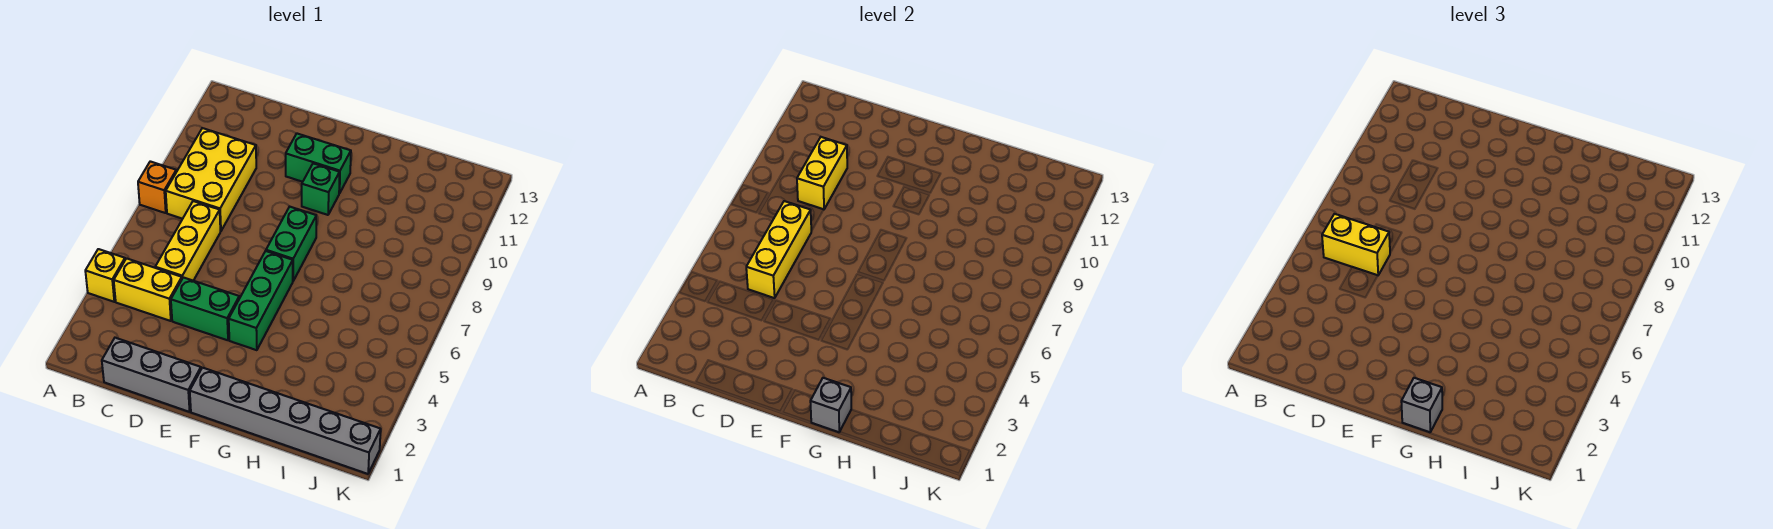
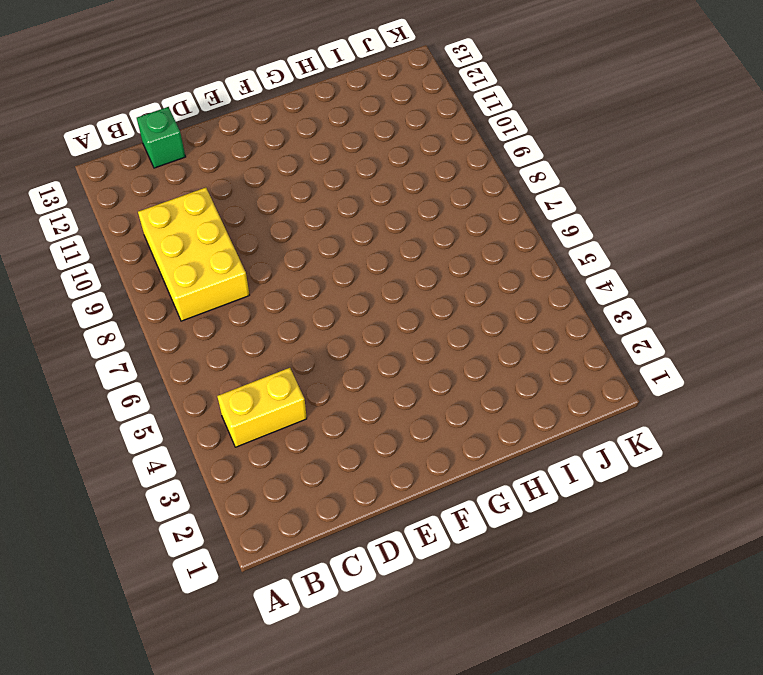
green brick C13 level 1 -> green brick F10 level 1
none -> yellow brick A4 level 1
none -> orange brick A8 level 1
none -> grey brick C1:E1 level 1

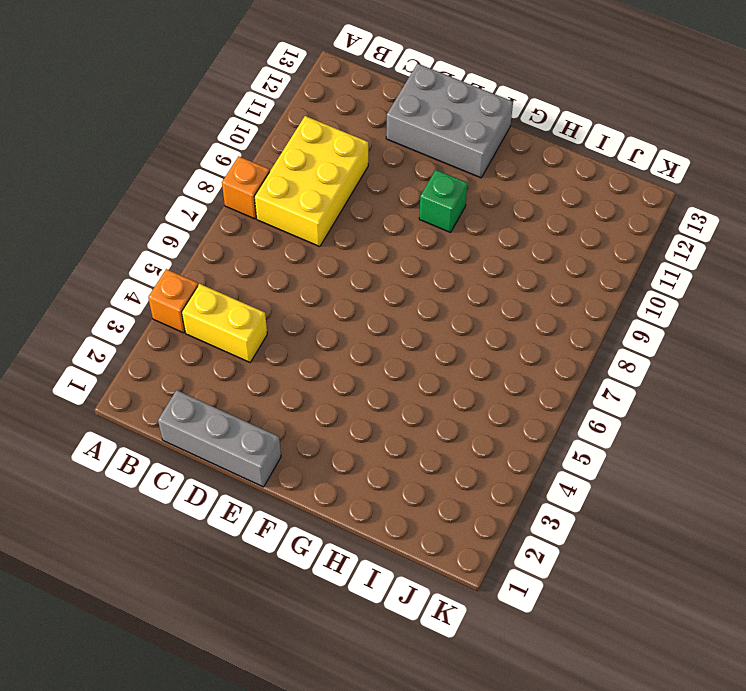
orange brick A4 level 1 -> yellow brick A4 level 1
grey brick D12:F13 level 1 -> none
none -> yellow brick C5:C7 level 1
none -> green brick D4:E4 level 1
none -> green brick E11:F11 level 1

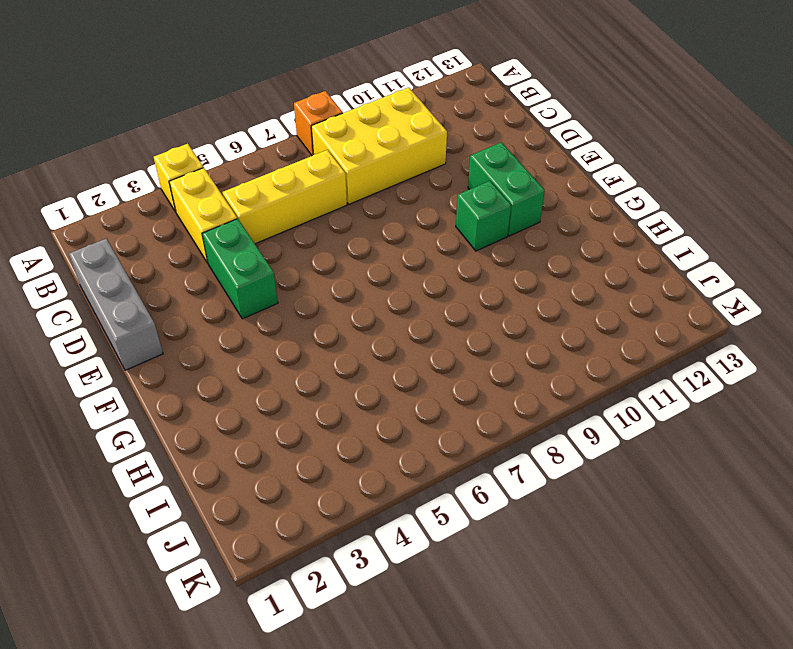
none -> grey brick F1:K1 level 1
none -> green brick F4:F6 level 1
none -> green brick F7:F8 level 1

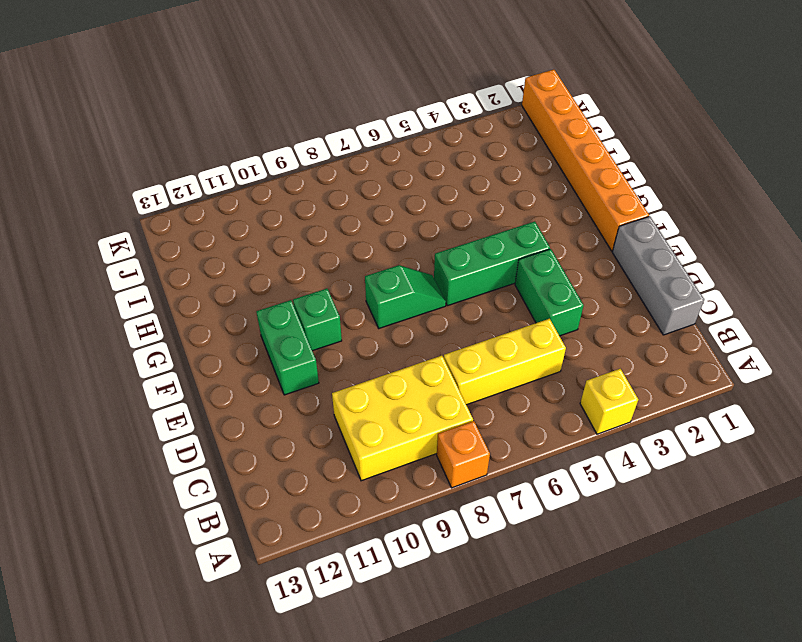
orange brick F1:K1 level 1 -> grey brick F1:K1 level 1
green slope F7:F8 level 1 top 8 -> green brick F7:F8 level 1
none -> yellow brick B4:C4 level 1
none -> yellow brick C5:C7 level 2
none -> yellow brick C9:C10 level 2

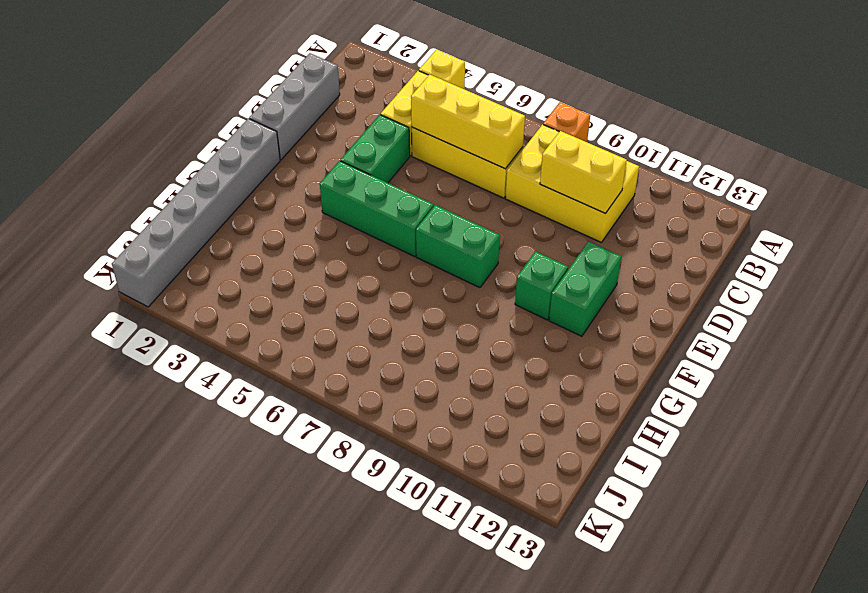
none -> grey brick G1 level 2
none -> yellow brick B6:C6 level 3
none -> grey brick G1 level 3

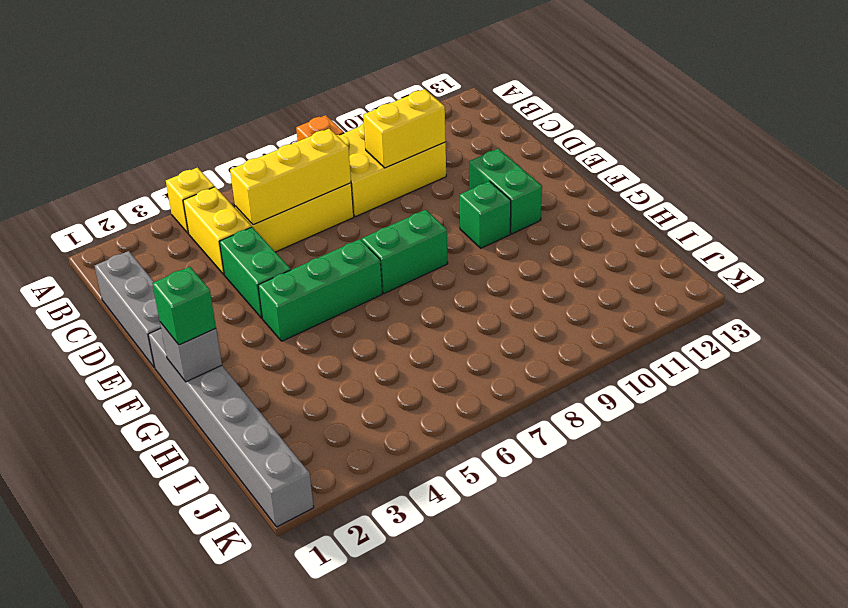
green brick G1 level 3 -> grey brick G1 level 3
none -> yellow brick B6:C6 level 3

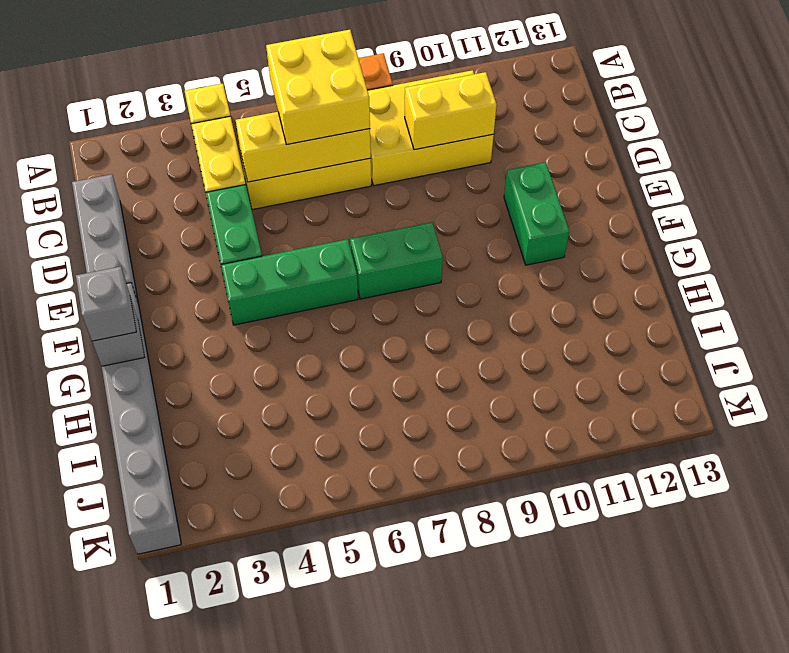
yellow brick B6:C7 level 3 -> yellow brick B6:C6 level 3
none -> green brick F10 level 1

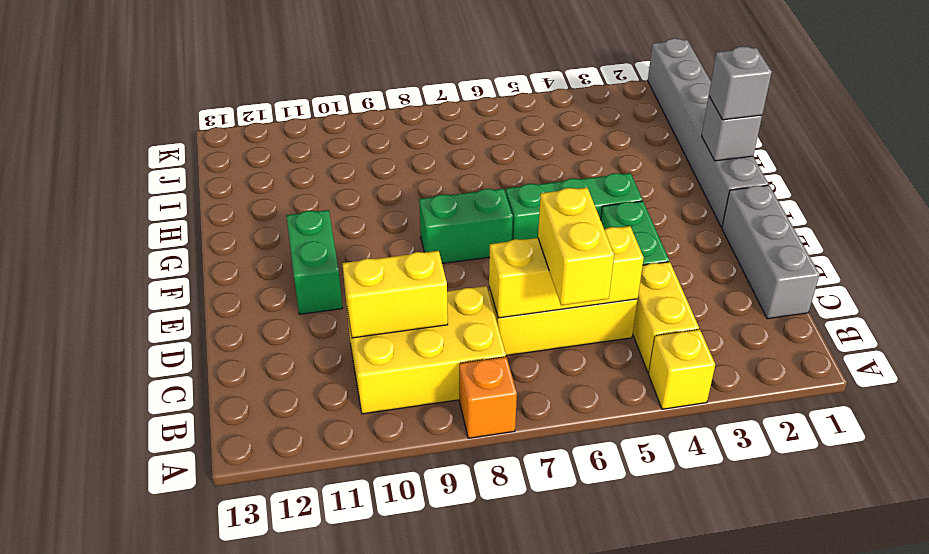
none -> green brick F10 level 1

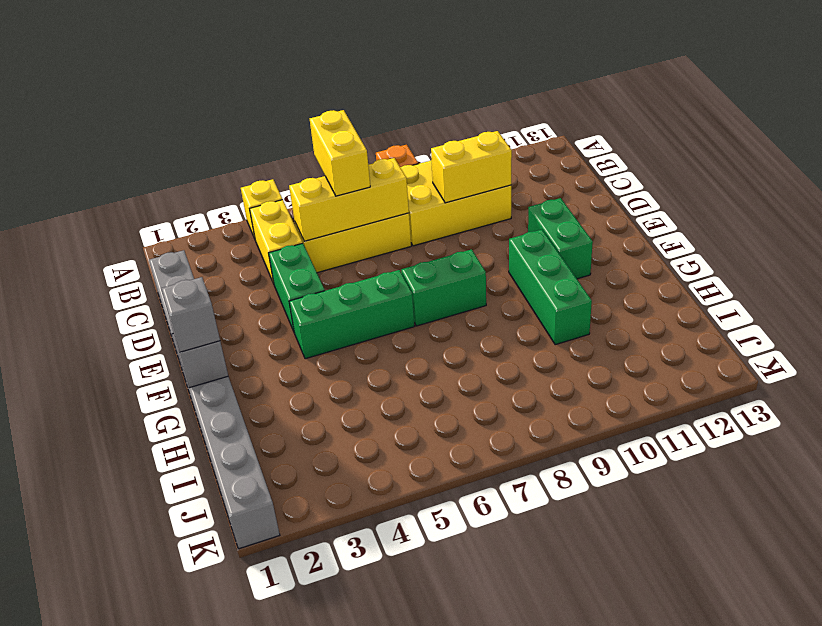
green brick F10:H10 level 1 -> green brick F10 level 1

